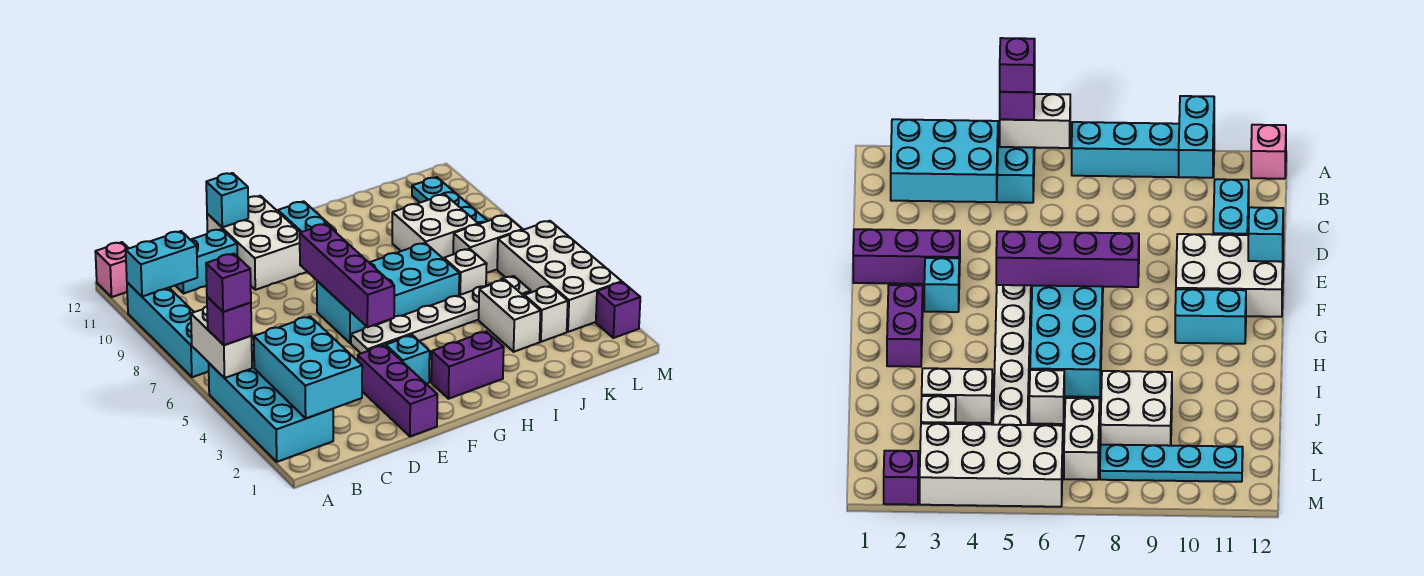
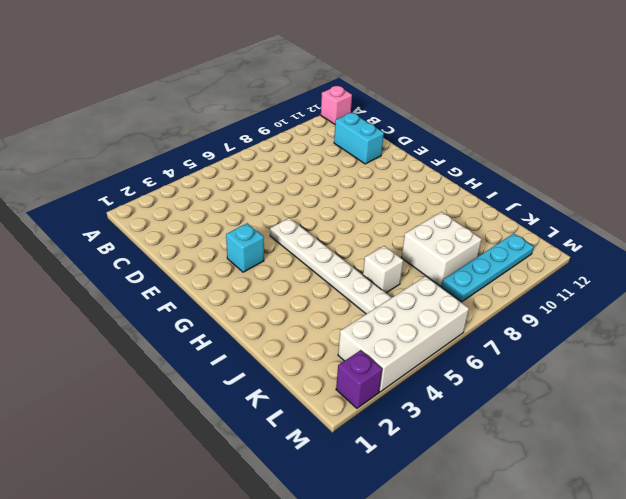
none -> cyan brick A2:B5 level 1
none -> cyan brick A7:A10 level 1
none -> purple brick E1:E3 level 1

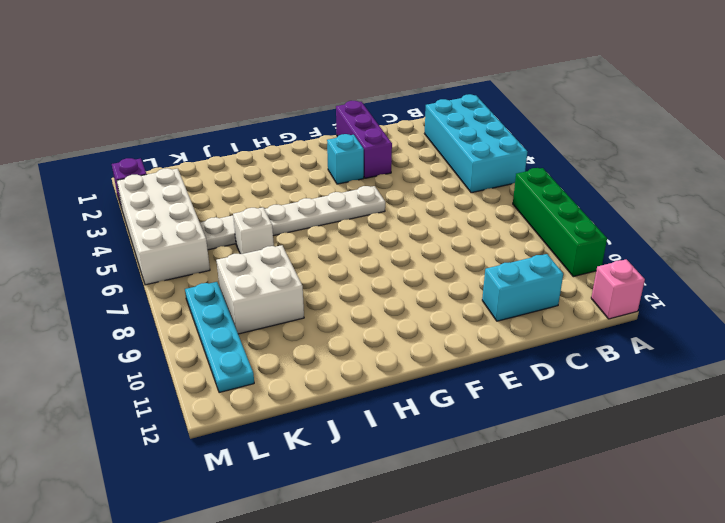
green brick A7:A10 level 1 -> cyan brick A7:A10 level 1
none -> white brick E10:F12 level 1
none -> cyan brick F6:I7 level 1
none -> purple brick G2:H2 level 1

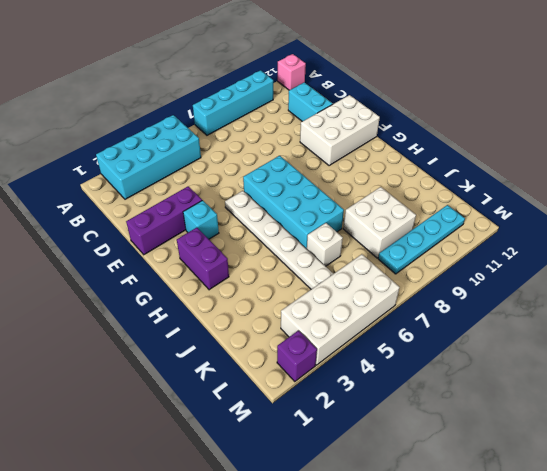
none -> cyan brick G10:G11 level 1
none -> white brick J3:J4 level 1
none -> white brick K3 level 1

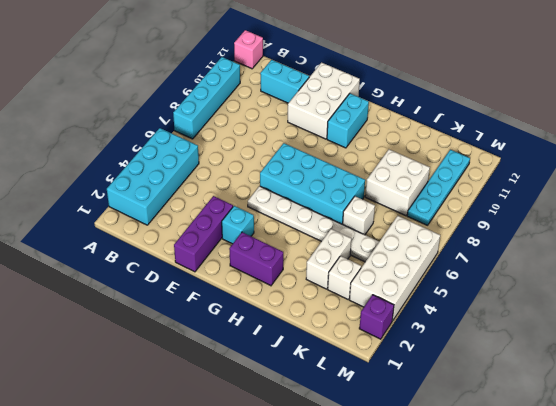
none -> white brick K7:L7 level 1
none -> white brick A5:A6 level 2
none -> cyan brick A10:B10 level 2

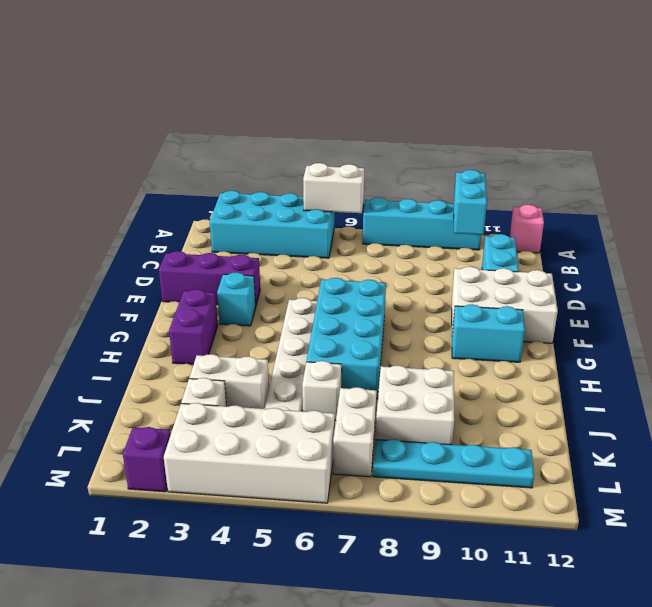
none -> cyan brick B2:C4 level 2
none -> cyan brick E12 level 2
none -> purple brick F5:F8 level 2

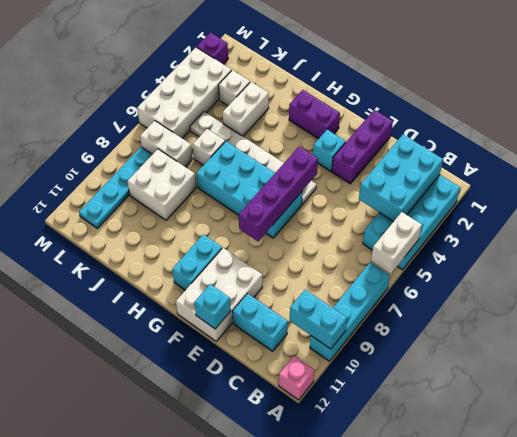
none -> purple brick A5 level 3
none -> purple brick A5 level 4

